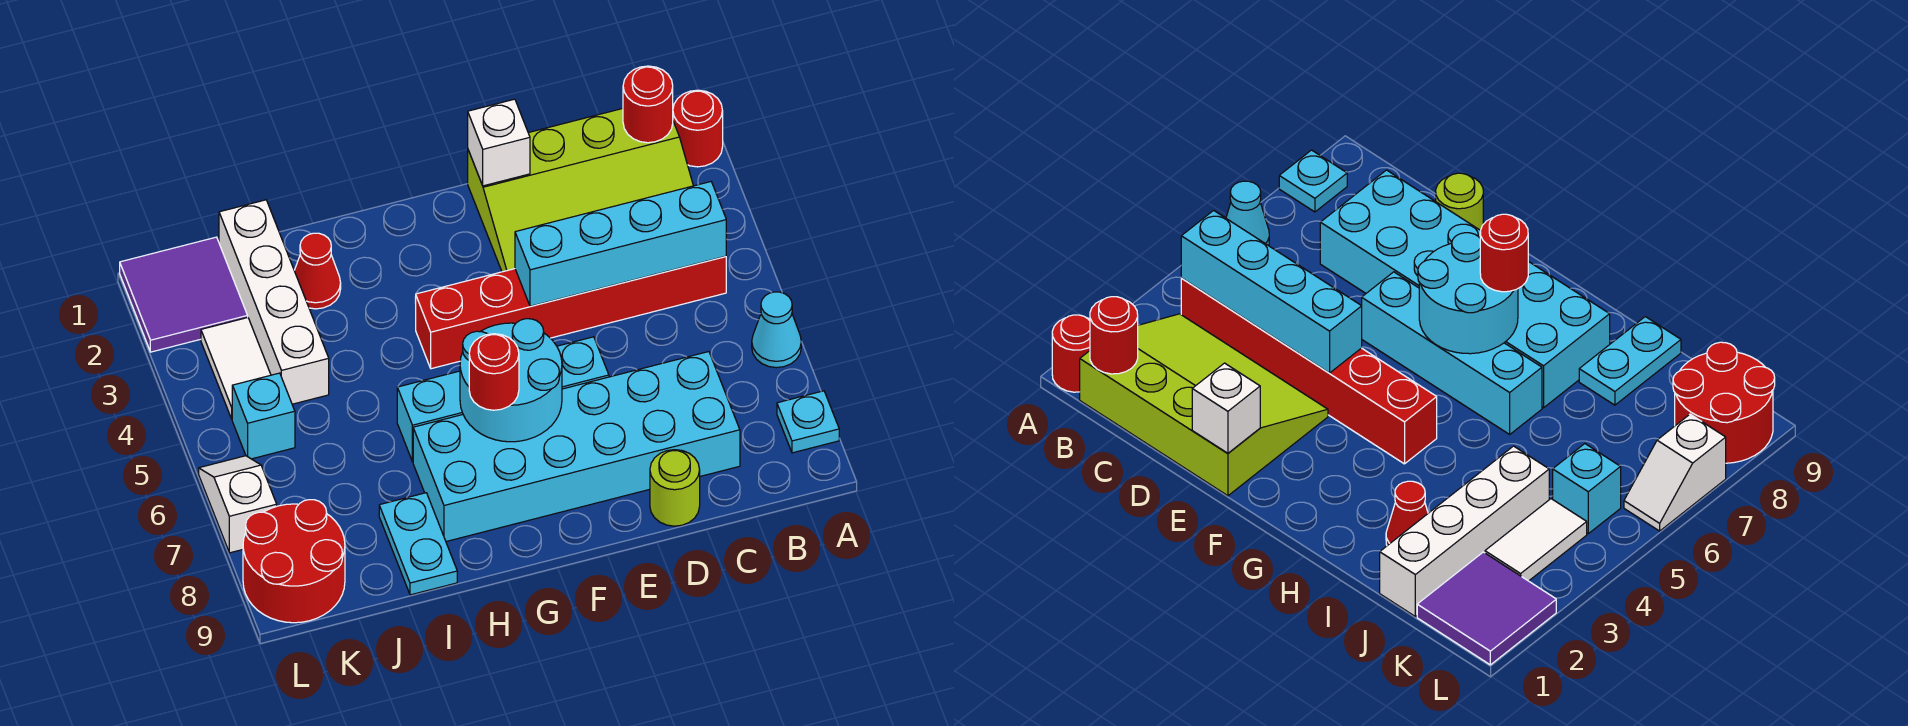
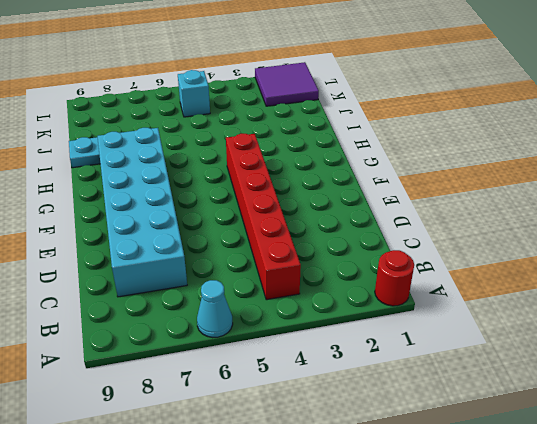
none -> cyan plate A8 level 1
none -> lime slope B1:E3 level 1 top 1
none -> lime round brick D9 level 1

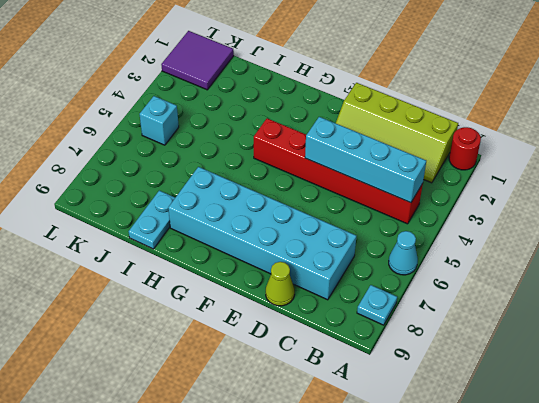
lime slope B1:E2 level 1 top 1 -> lime slope B1:E3 level 1 top 1
lime cone D9 level 1 -> lime round brick D9 level 1
none -> cyan brick E6:H6 level 1
none -> red cone I2 level 1
none -> white brick J1:J4 level 1

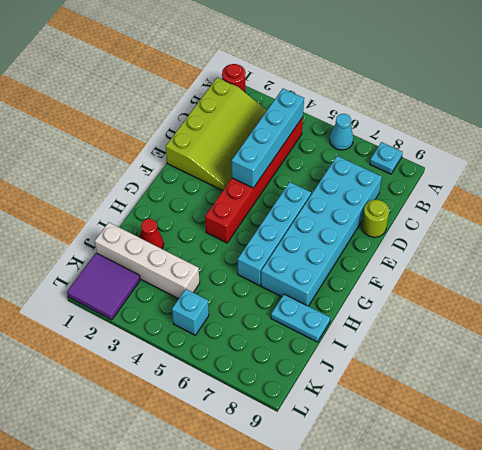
none -> white tile K3:K4 level 1
none -> red round brick K8:L9 level 1
none -> white slope L6:L7 level 1 top 7

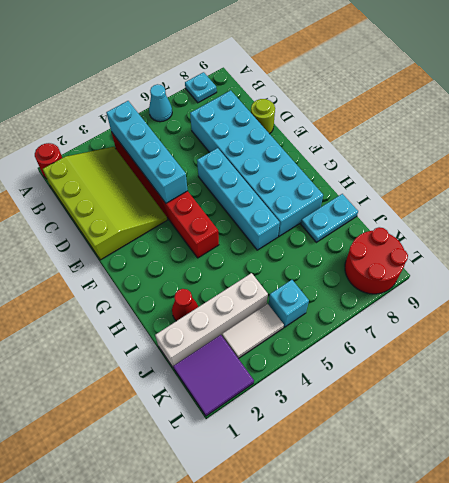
none -> white slope L6:L7 level 1 top 7
none -> red round brick B1 level 2
none -> white brick E1 level 2

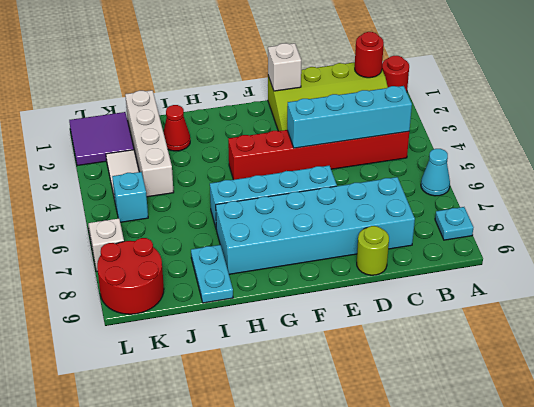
none -> cyan round brick F6:G7 level 2
none -> red round brick G7 level 3

